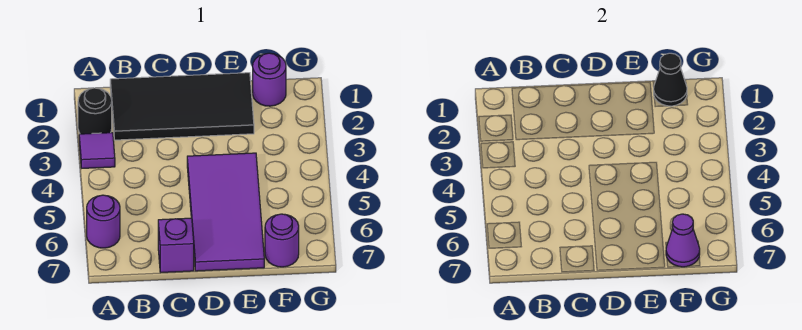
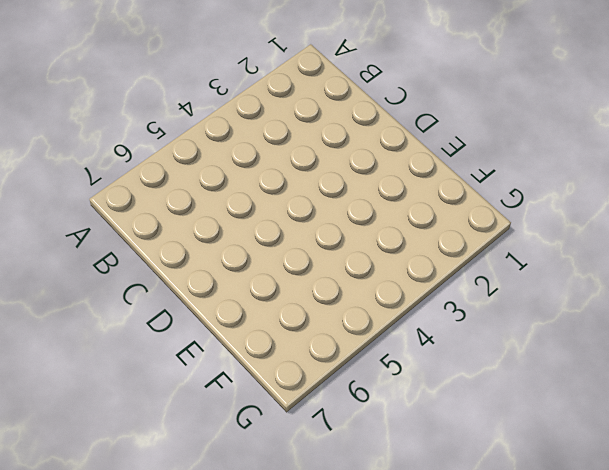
none -> black round brick A2 level 1
none -> purple tile A3 level 1

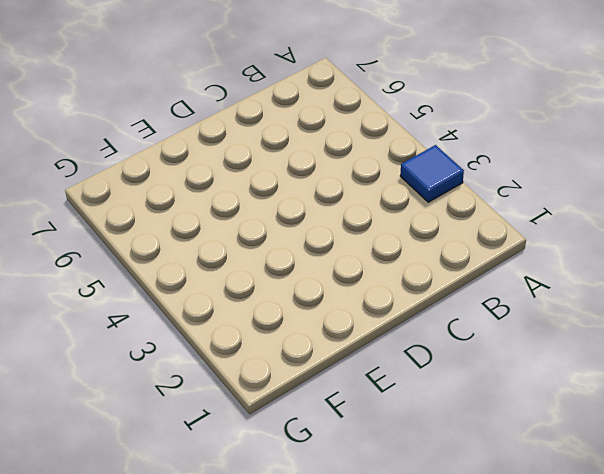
blue tile A3 level 1 -> purple tile A3 level 1
none -> black round brick A2 level 1
none -> purple round brick A6 level 1

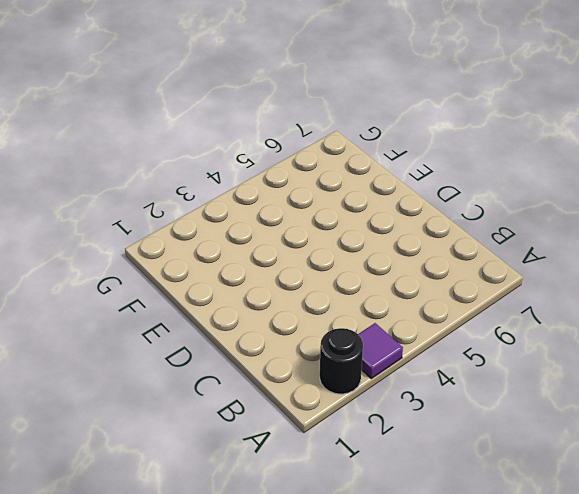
none -> purple round brick A6 level 1
none -> black tile B1:E2 level 1

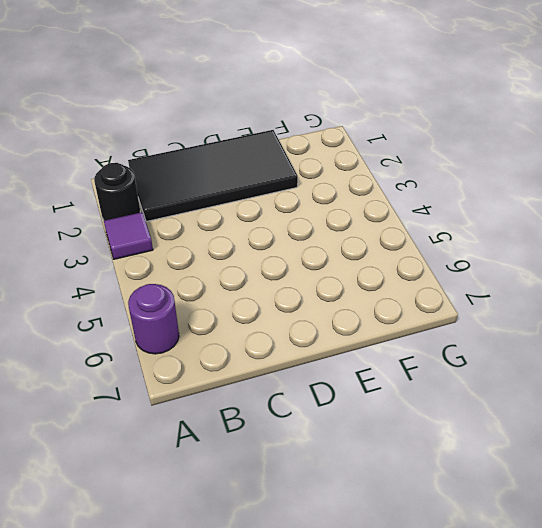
none -> purple brick C7 level 1
none -> purple tile D4:E7 level 1

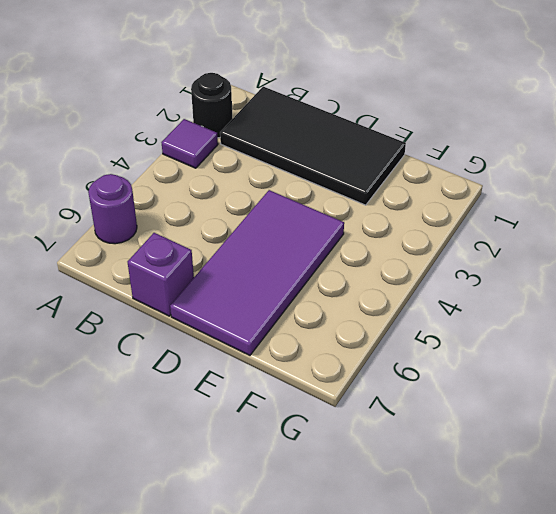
none -> purple round brick F1 level 1
none -> purple round brick F7 level 1

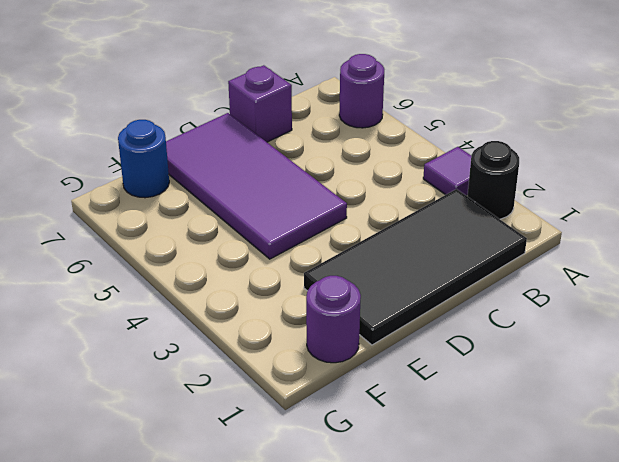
blue round brick F7 level 1 -> purple round brick F7 level 1
none -> black cone F1 level 2
none -> purple cone F7 level 2

